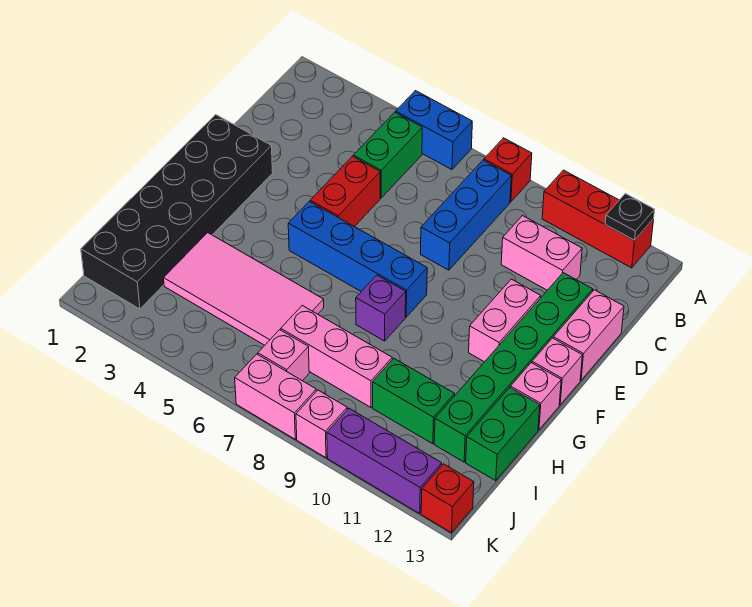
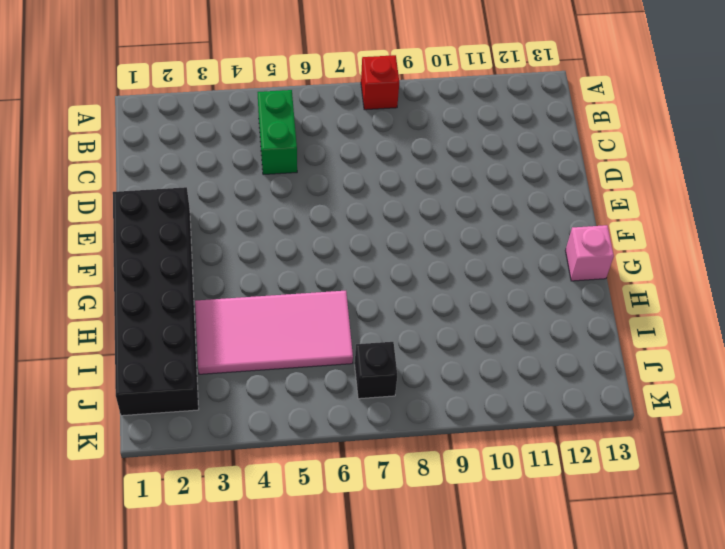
black brick J7 level 1 -> pink brick J7 level 1
none -> blue brick A5:A6 level 1
none -> red brick A10:A12 level 1
none -> blue brick B8:D8 level 1

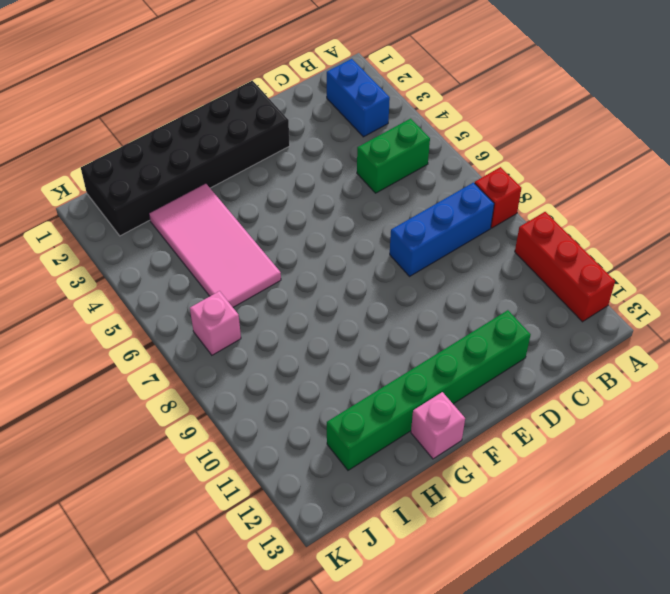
blue brick B2:B3 level 1 -> blue brick A5:A6 level 1
none -> pink brick C10:C11 level 1
none -> red brick D5:E5 level 1
none -> pink brick D13:E13 level 1

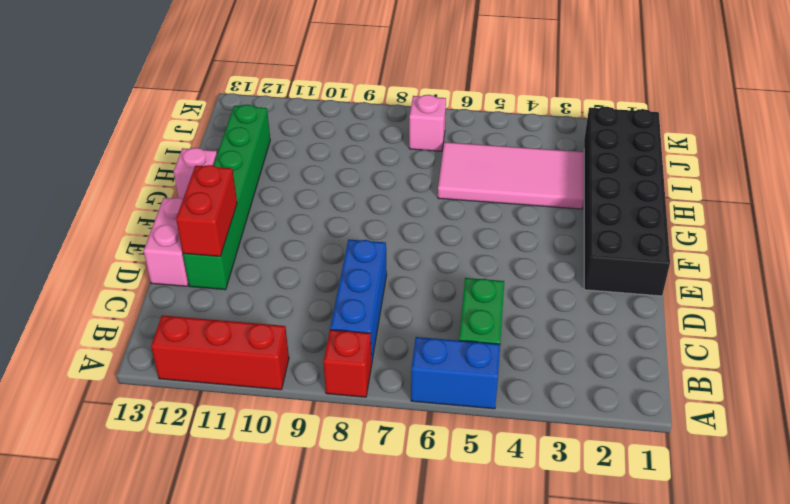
red brick D12:E12 level 2 -> red brick D5:E5 level 1
none -> pink brick C10:C11 level 1
none -> pink brick E11:F11 level 1
none -> blue brick F5:F8 level 1

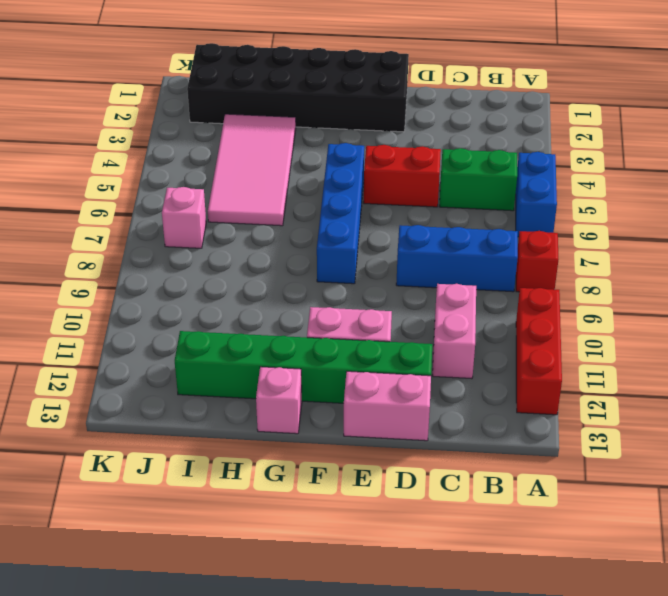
none -> pink brick F13 level 1
none -> purple brick G8 level 1
none -> green brick H13:I13 level 1

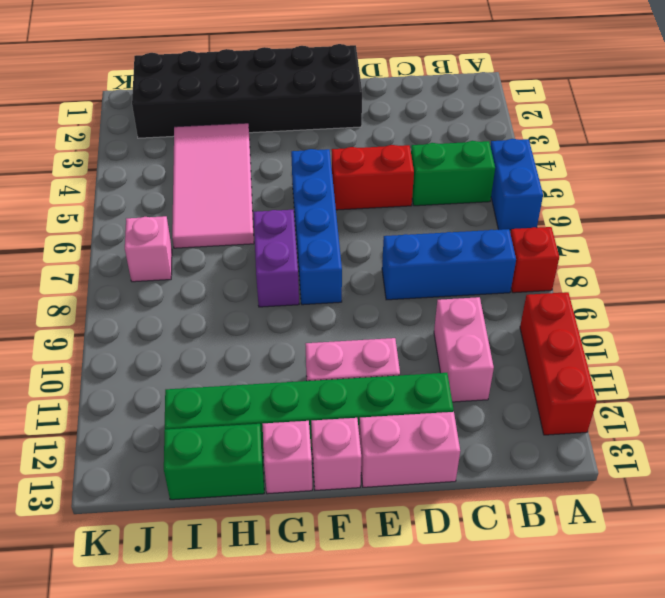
purple brick G7:G8 level 1 -> purple brick G8 level 1
none -> pink brick I7:I9 level 1
none -> green brick I10:I11 level 1
none -> pink brick K7:K8 level 1

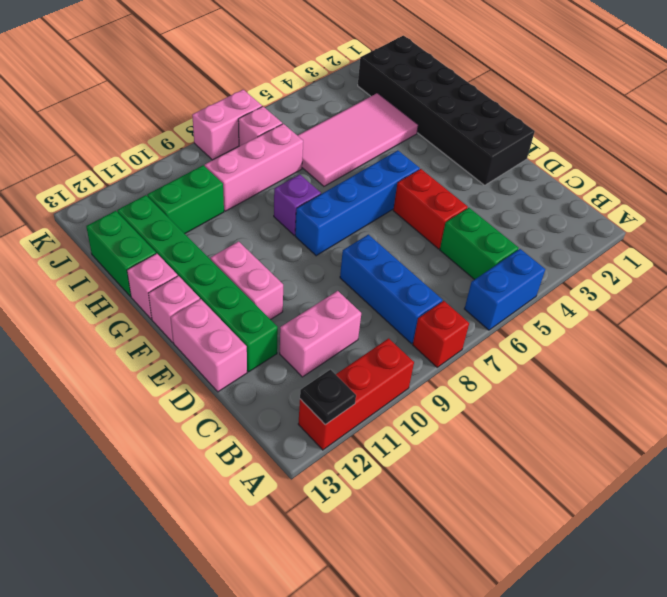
none -> pink brick K9 level 1
none -> purple brick K10:K12 level 1
none -> red brick K13 level 1

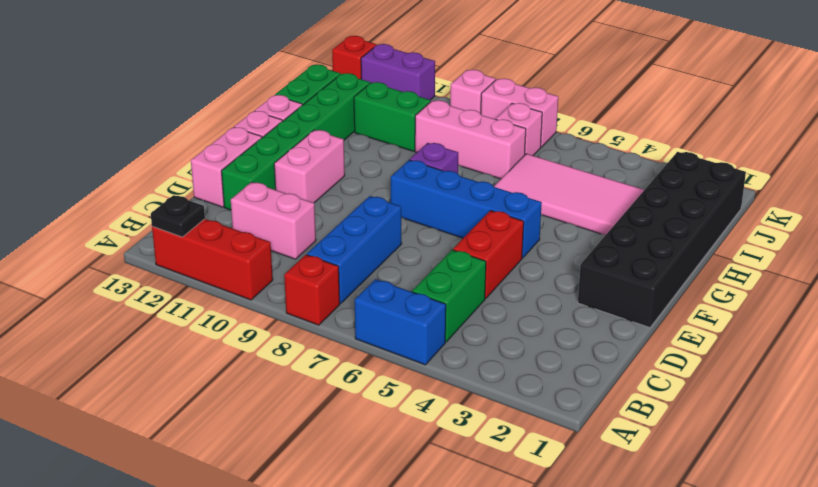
purple brick K11:K12 level 1 -> purple brick K10:K12 level 1

